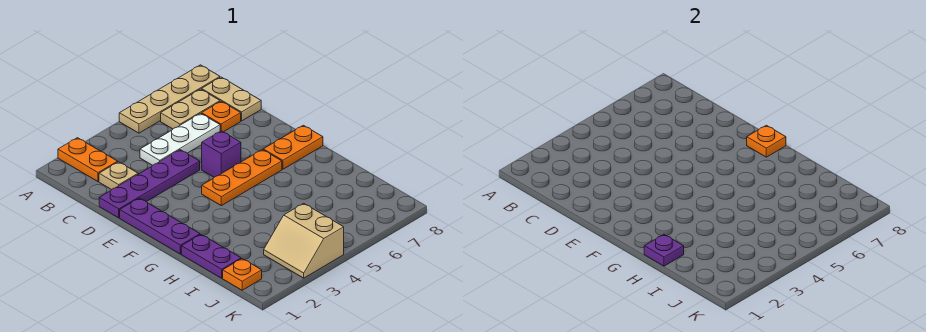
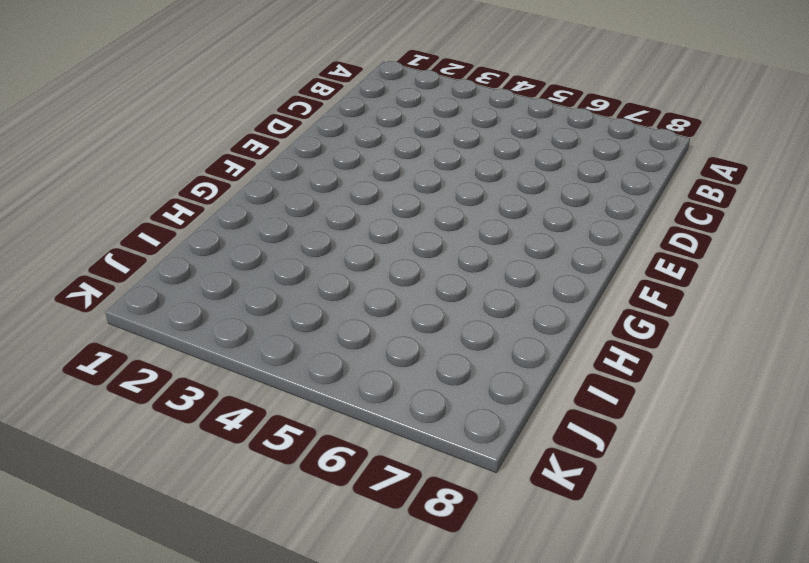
none -> orange plate A2:B2 level 1
none -> tan plate A5:A8 level 1
none -> tan plate B6:B7 level 1

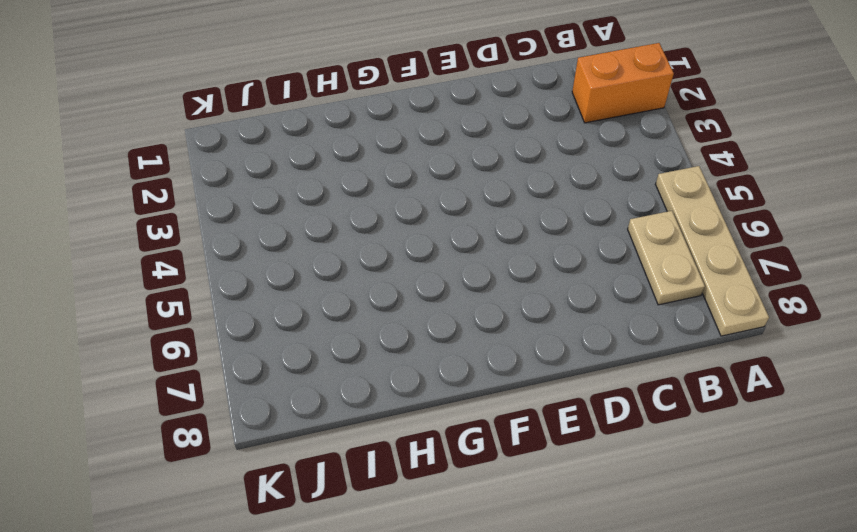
orange brick A2:B2 level 1 -> orange plate A2:B2 level 1
none -> tan plate B8:C8 level 1
none -> tan plate C2 level 1
none -> white plate C4:C6 level 1

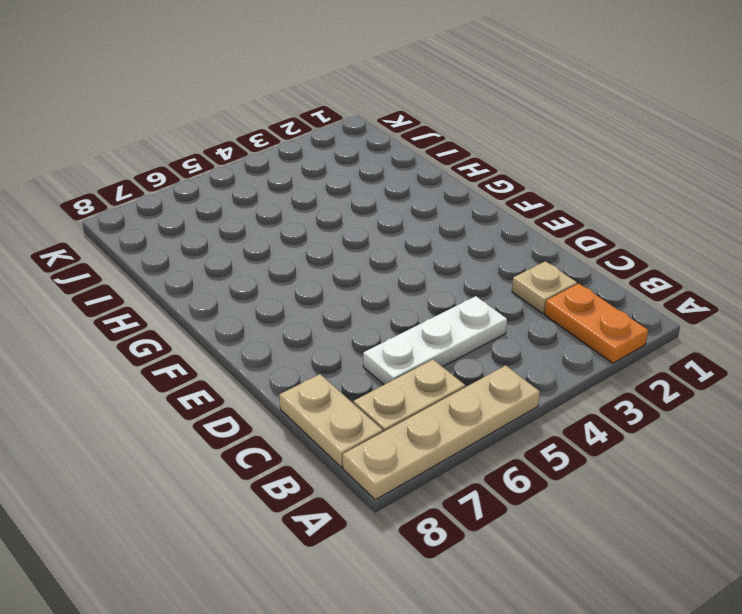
none -> orange plate C7 level 1
none -> purple plate D1:D4 level 1
none -> purple plate E1:G1 level 1

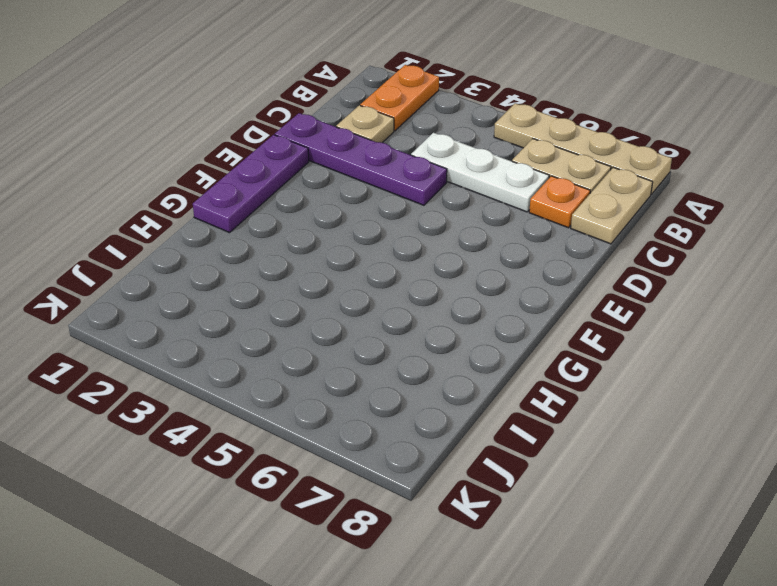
none -> purple brick E5 level 1
none -> orange plate F4:F6 level 1
none -> orange plate F7:F8 level 1

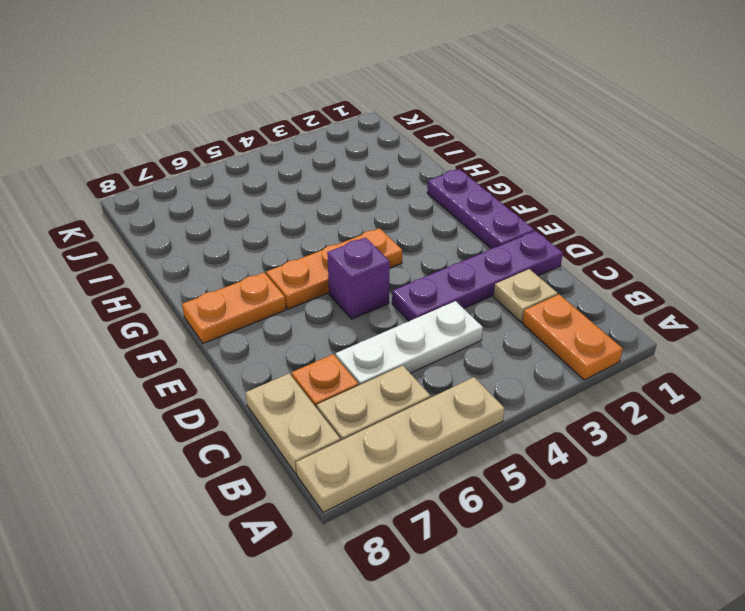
none -> purple plate H1:I1 level 1
none -> orange plate J1 level 1
none -> tan slope J3:K4 level 1 top 4

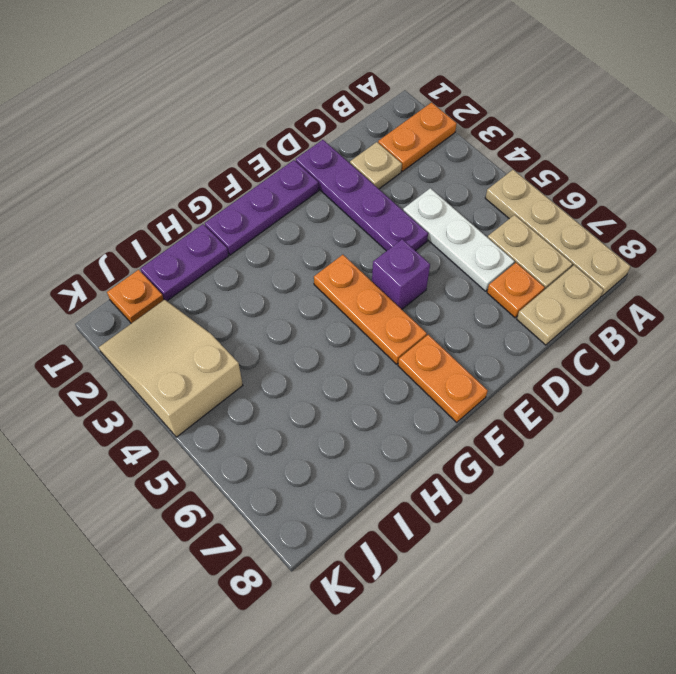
tan slope J2:K4 level 1 top 4 -> tan slope J3:K4 level 1 top 4
none -> orange plate F8 level 2
none -> purple plate H1 level 2

